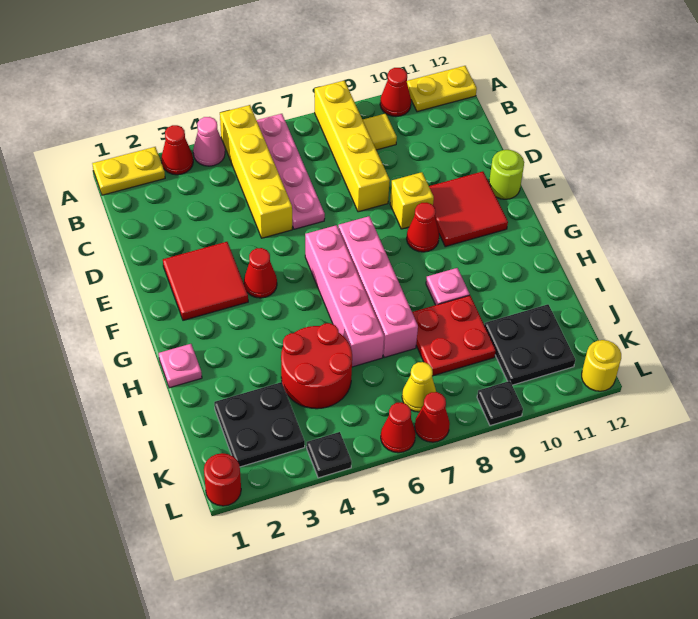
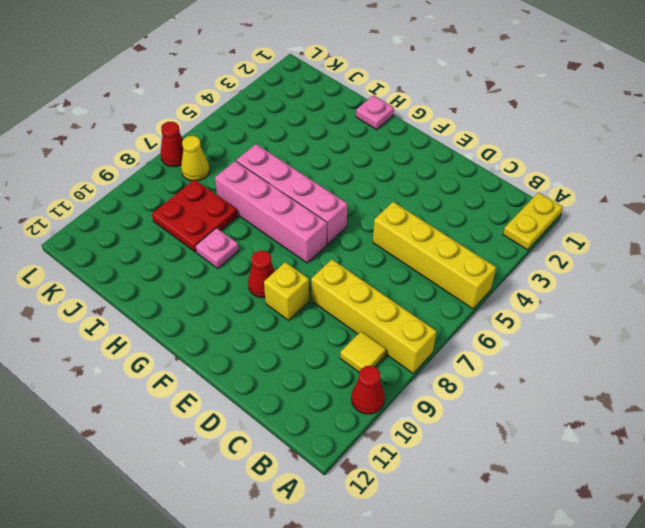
none -> red cone A3 level 1
none -> pink cone A4 level 1
none -> pink plate A6:D6 level 1
none -> yellow plate A11:A12 level 1

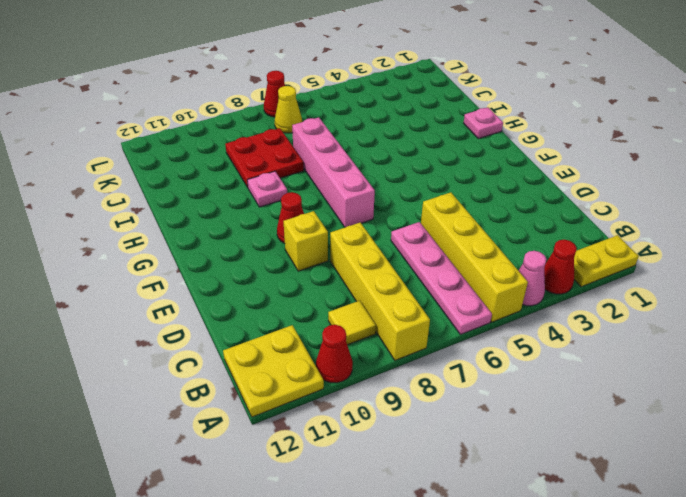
yellow plate A11:B12 level 1 -> yellow plate A11:A12 level 1
none -> red tile E2:F3 level 1
none -> red tile E10:F11 level 1
none -> lime round brick E12 level 1
none -> red cone F4 level 1

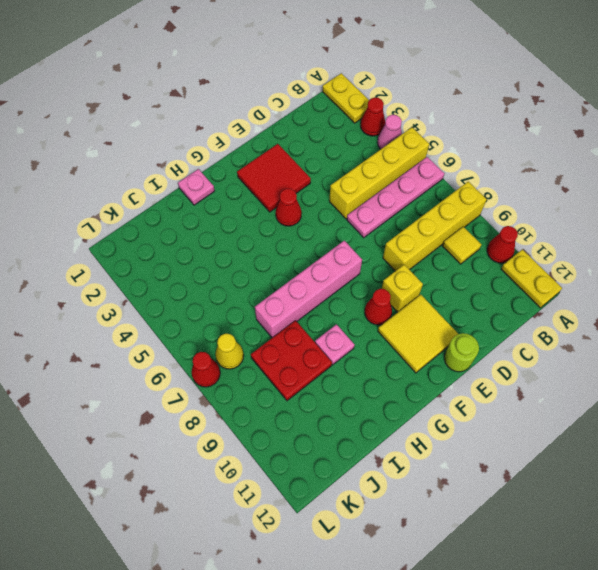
yellow tile E10:F11 level 1 -> red tile E10:F11 level 1
none -> pink brick F6:I6 level 1
none -> red round brick I4:J5 level 1
none -> black plate J2:K3 level 1
none -> black plate J10:K11 level 1

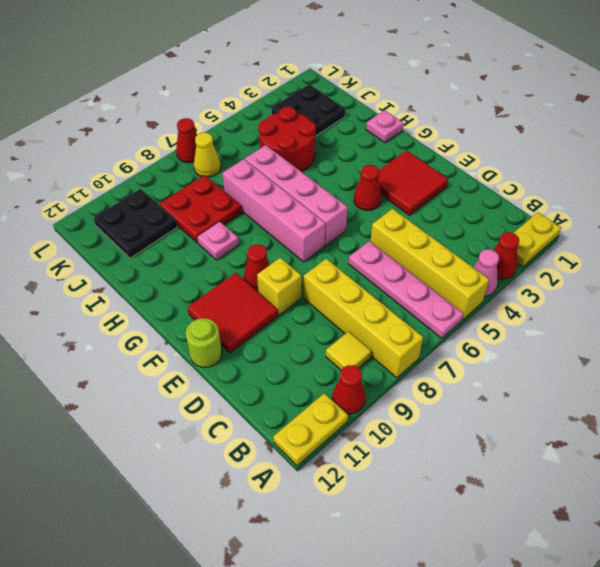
none -> red round brick L1 level 1
none -> black plate L4 level 1
none -> red cone L6 level 1
none -> black plate L9 level 1

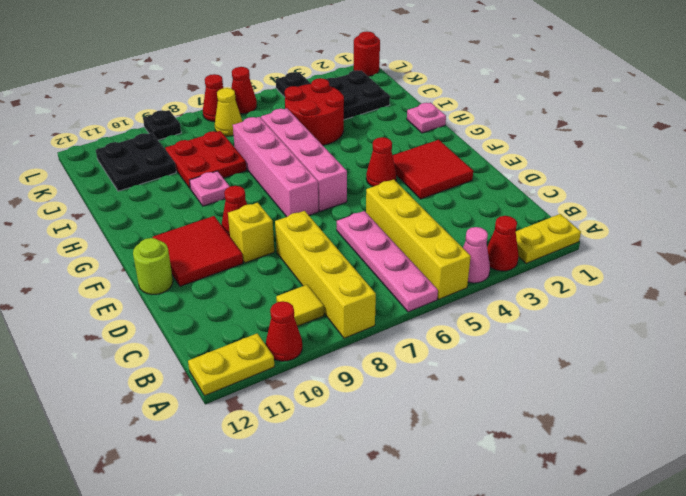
none -> yellow round brick L12 level 1

